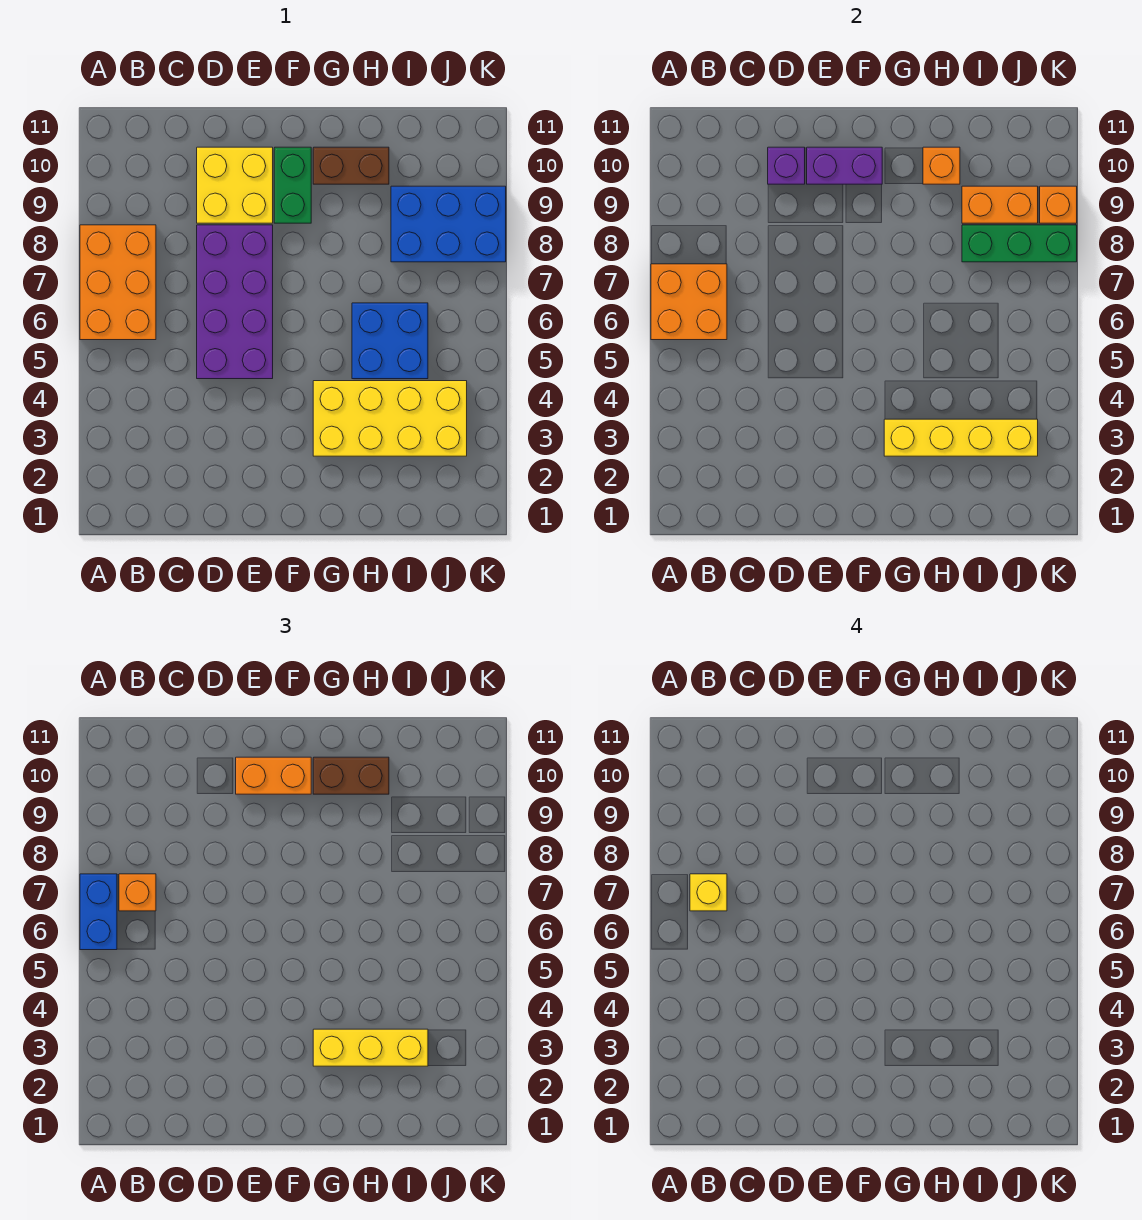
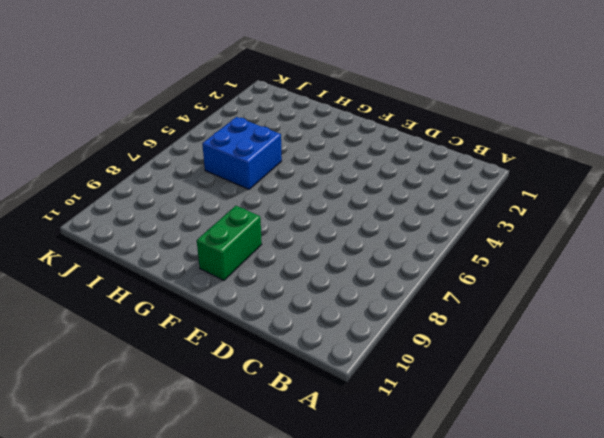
none -> orange brick A6:B8 level 1
none -> purple brick D5:E8 level 1
none -> yellow brick D9:E10 level 1

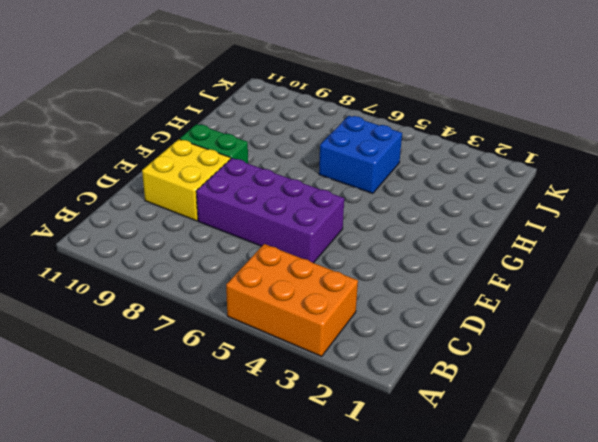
orange brick A3:B5 level 1 -> orange brick A6:B8 level 1
none -> yellow brick G3:J4 level 1
none -> brown brick G10:H10 level 1
none -> blue brick I8:K9 level 1

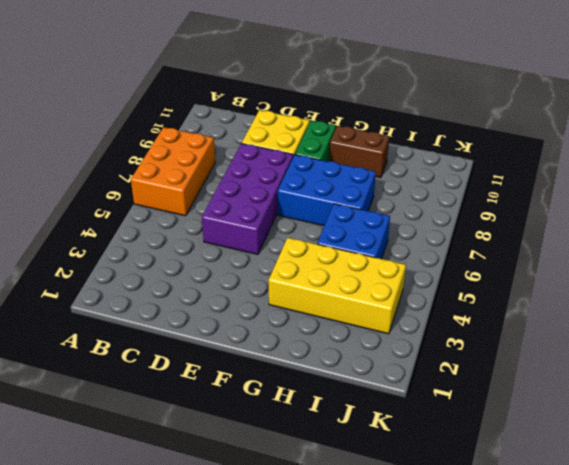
blue brick F7:H8 level 1 -> blue brick I8:K9 level 1
none -> orange brick A6:B7 level 2
none -> purple brick D10 level 2
none -> purple brick E10:F10 level 2

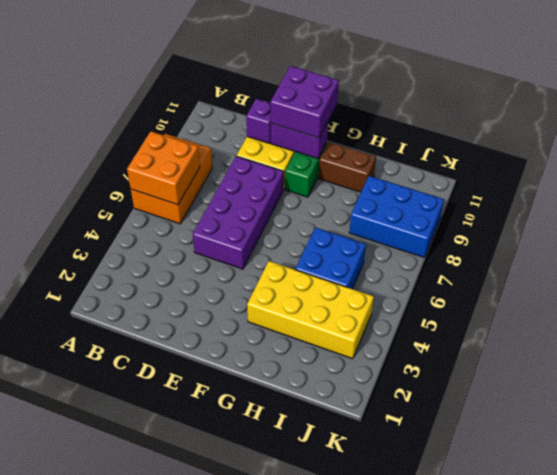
purple brick E10:F11 level 3 -> orange brick E10:F10 level 3
none -> yellow brick G3:J3 level 2
none -> orange brick H10 level 2
none -> green brick I8:K8 level 2

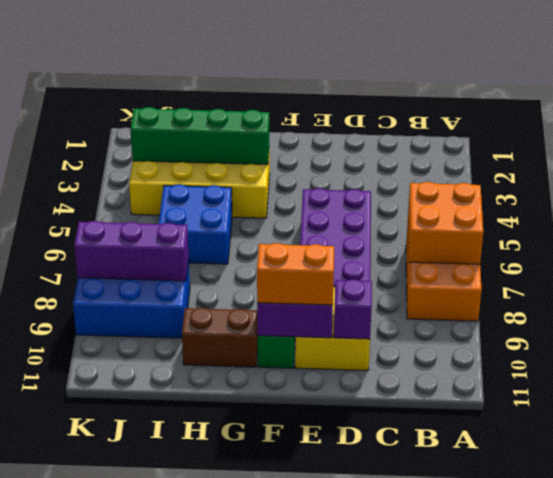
green brick G3:J3 level 2 -> yellow brick G3:J3 level 2
purple brick I8:K8 level 2 -> green brick I8:K8 level 2
none -> orange brick H10 level 2
none -> orange brick I9:J9 level 2
none -> orange brick K9 level 2

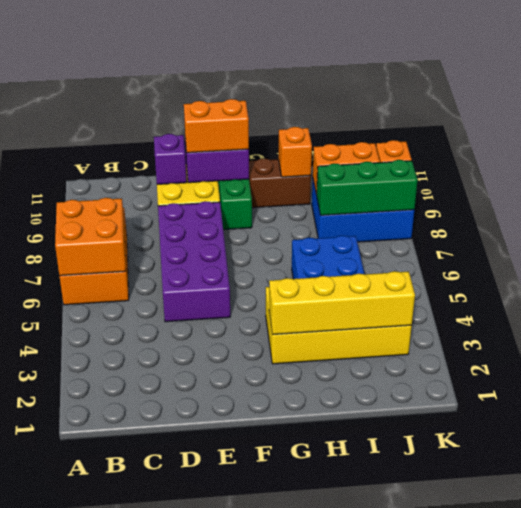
none -> blue brick A6:A7 level 3
none -> orange brick B7 level 3
none -> yellow brick G3:I3 level 3

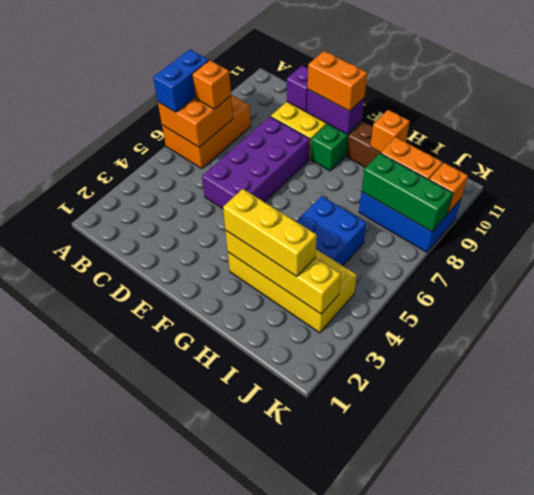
none -> brown brick G10:H10 level 3
none -> yellow brick B7 level 4

